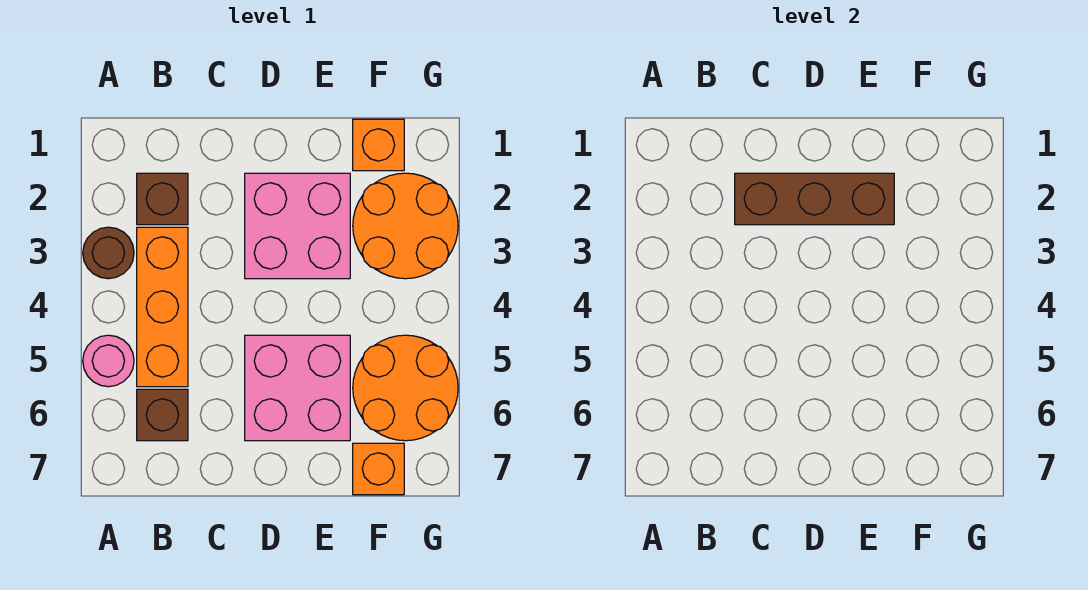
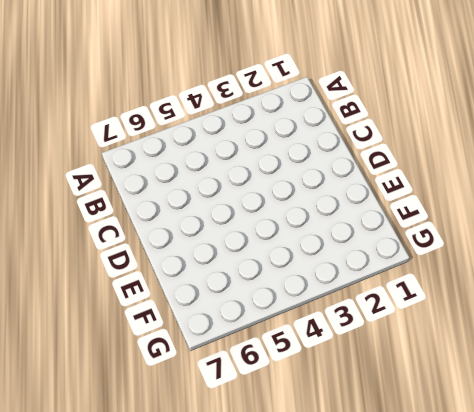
none -> brown round brick A3 level 1
none -> pink round brick A5 level 1
none -> brown brick B2 level 1

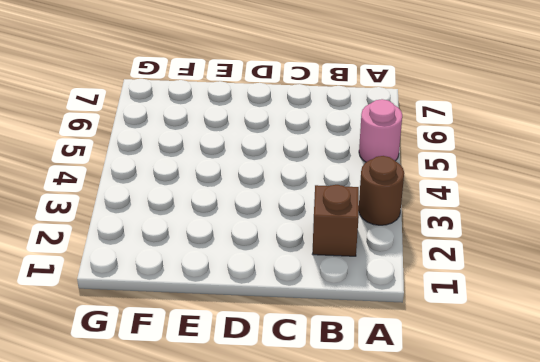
none -> orange brick B3:B5 level 1
none -> brown brick B6 level 1
none -> pink brick D2:E3 level 1

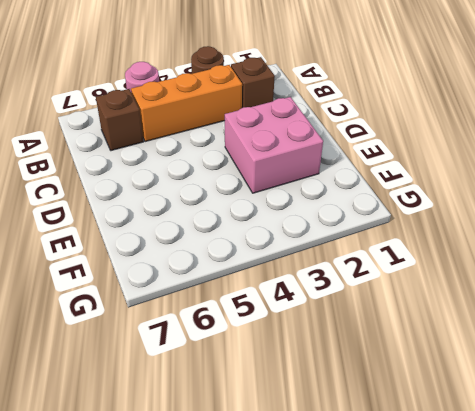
none -> pink brick D5:E6 level 1
none -> orange brick F1 level 1
none -> orange round brick F2:G3 level 1

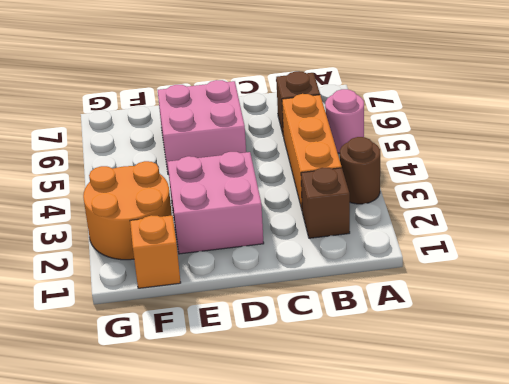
none -> orange round brick F5:G6 level 1
none -> orange brick F7 level 1
none -> brown brick C2:E2 level 2

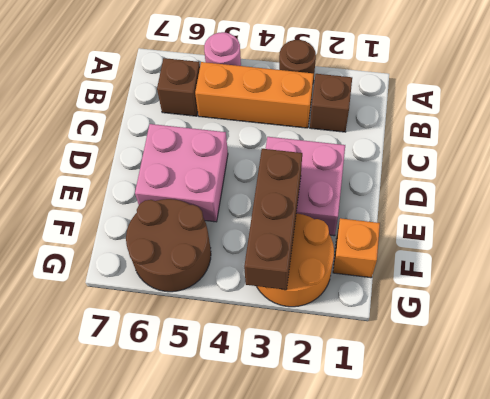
brown brick E3:G3 level 2 -> brown brick C2:E2 level 2
brown round brick F5:G6 level 1 -> orange round brick F5:G6 level 1
none -> orange brick F7 level 1

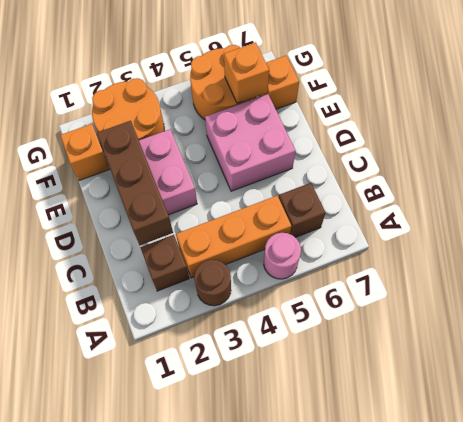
orange brick F6 level 2 -> none

